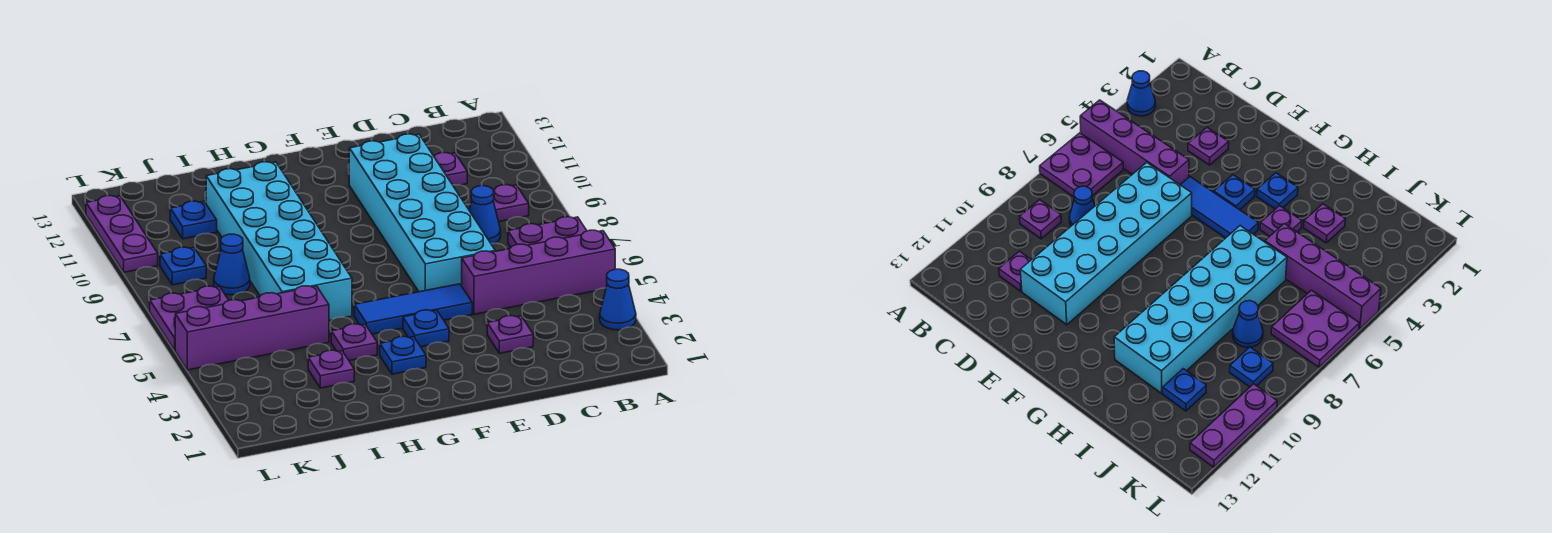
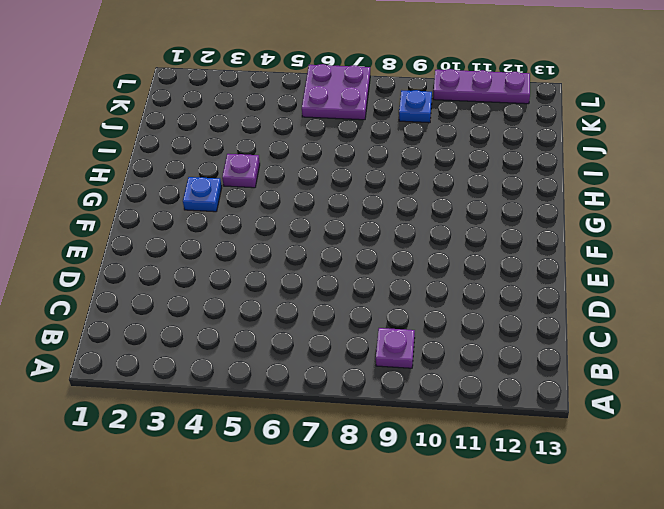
none -> blue cone A3 level 1
none -> purple brick A5:D5 level 1
none -> purple plate A6:B7 level 1

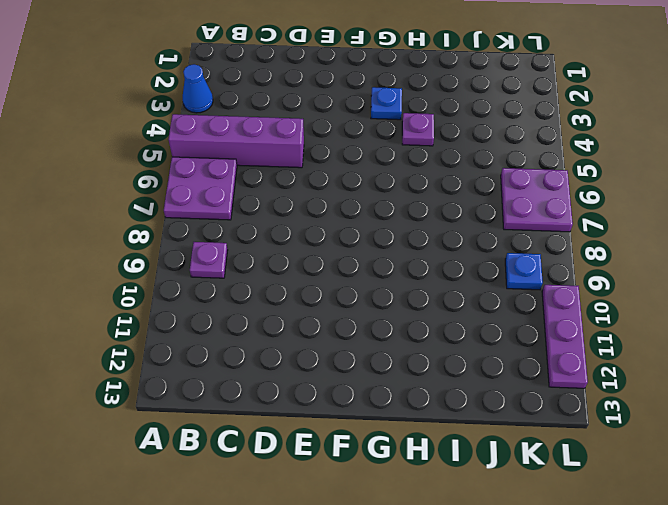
none -> blue cone C8 level 1
none -> purple plate C11 level 1
none -> purple plate D3 level 1

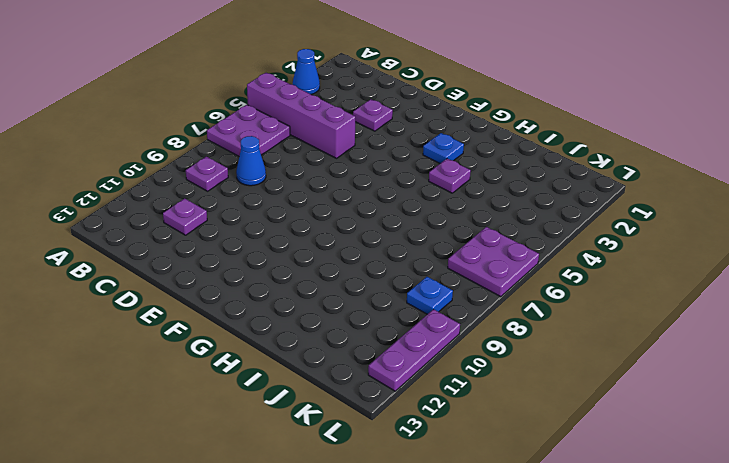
none -> cyan brick D6:E11 level 1
none -> blue tile E5:G5 level 1
none -> blue plate F4 level 1

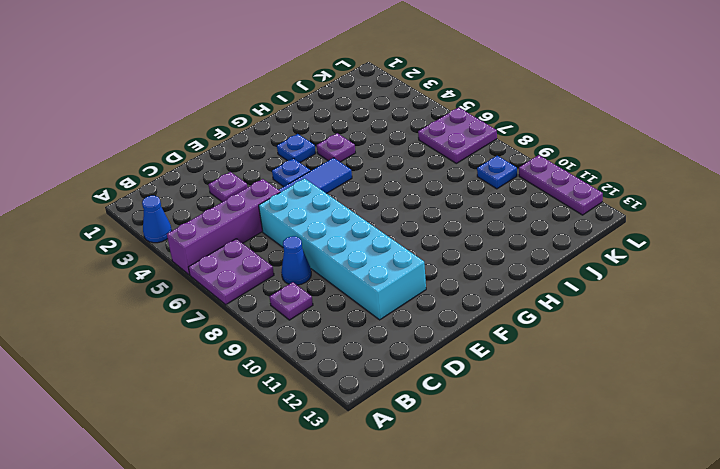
none -> purple plate C11 level 1
none -> cyan brick H6:I11 level 1
none -> purple plate I3 level 1

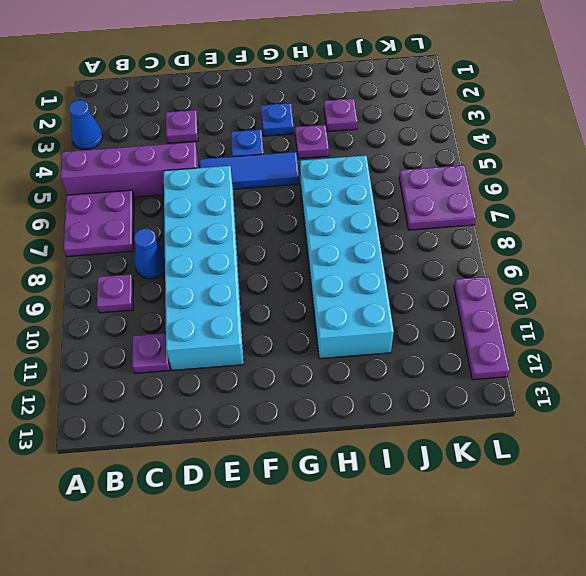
none -> purple brick I5:L5 level 1
none -> blue cone J8 level 1
none -> blue plate J11 level 1

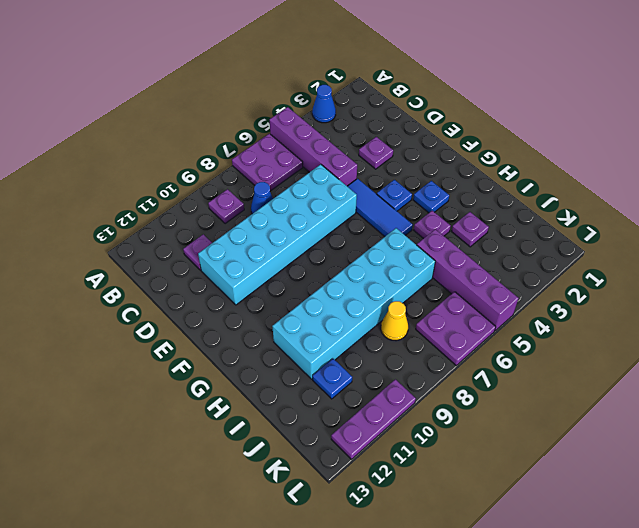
yellow cone J8 level 1 -> blue cone J8 level 1
none -> blue plate K9 level 1

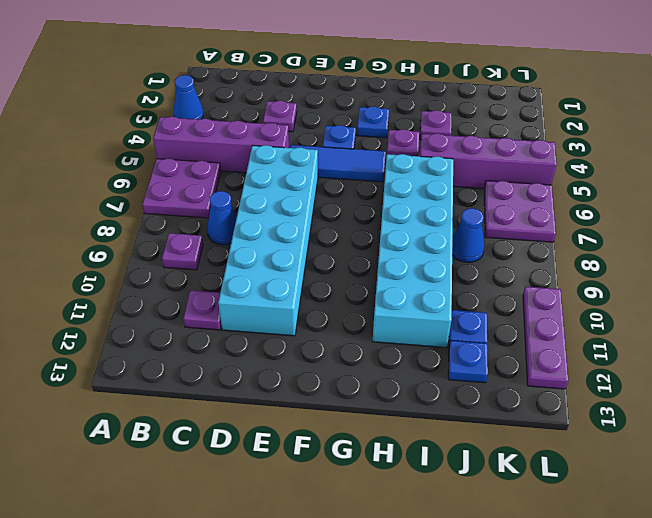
blue plate J12 level 1 -> blue plate K9 level 1

